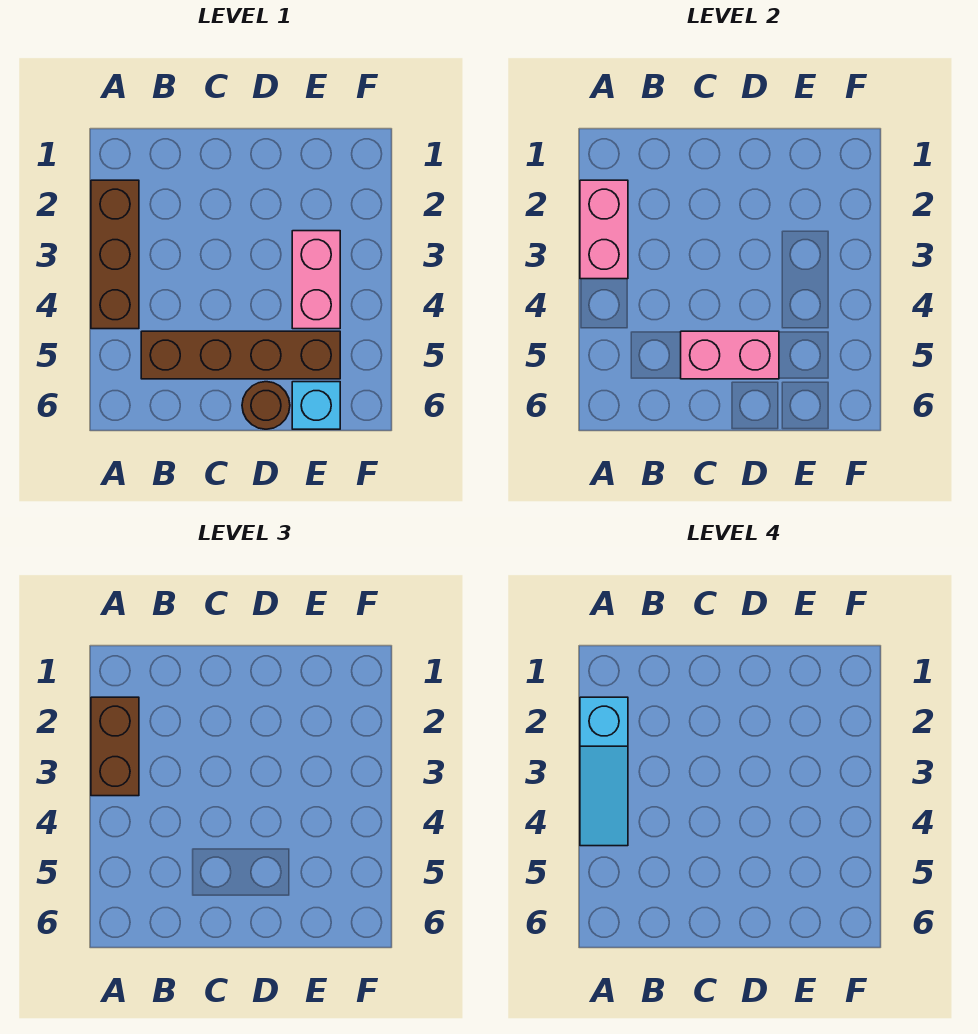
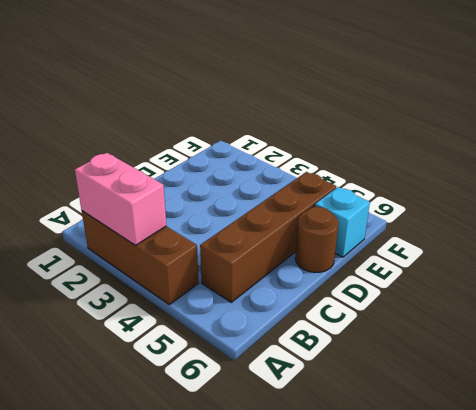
none -> pink brick E3:E4 level 1
none -> pink brick C5:D5 level 2

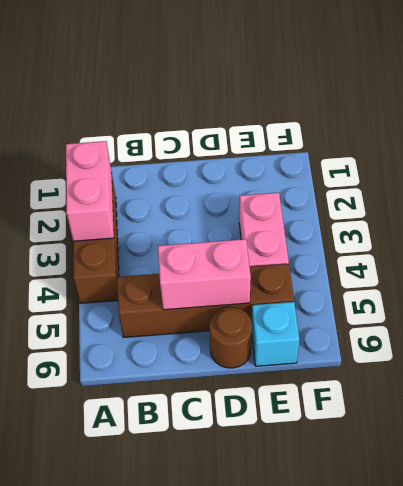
none -> brown brick A2:A3 level 3
none -> cyan slope A2:A4 level 4 top 2

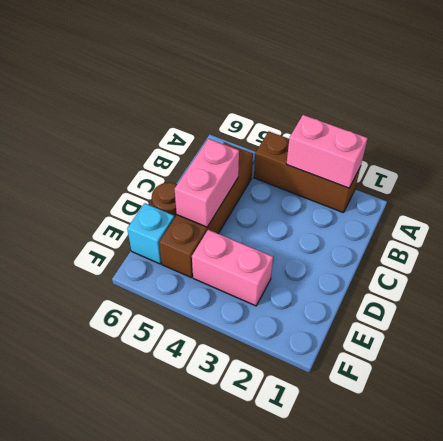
none -> brown brick A2:A3 level 3
none -> cyan slope A2:A4 level 4 top 2

